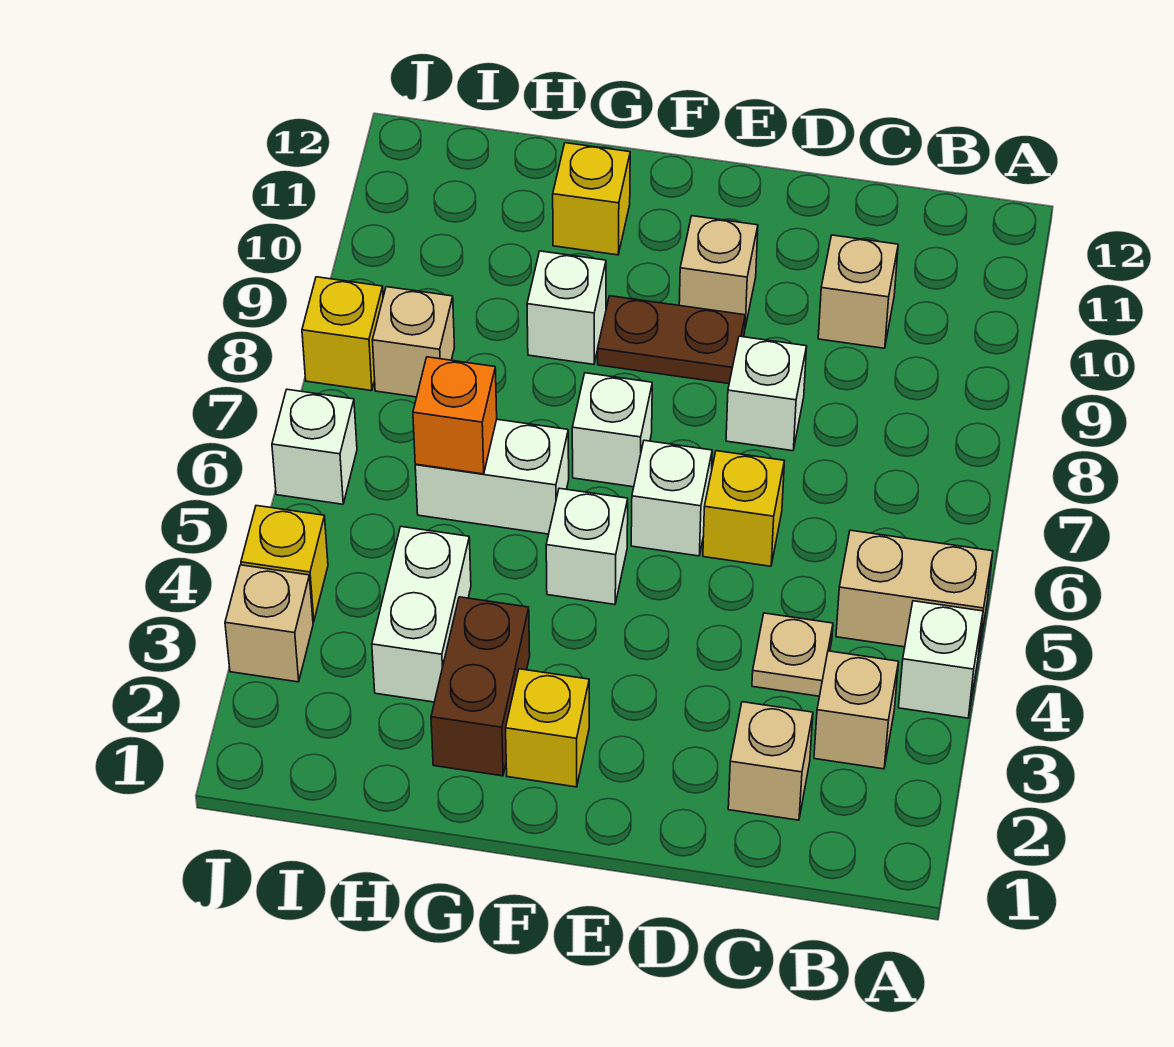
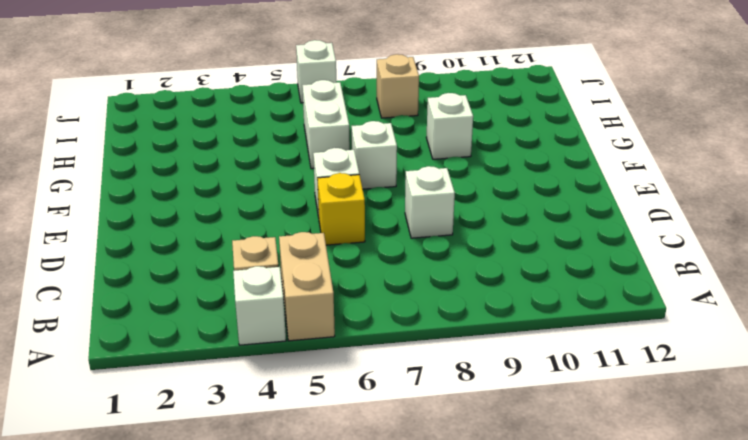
none -> tan brick B3 level 1
none -> tan brick C2 level 1
none -> tan brick C10 level 1

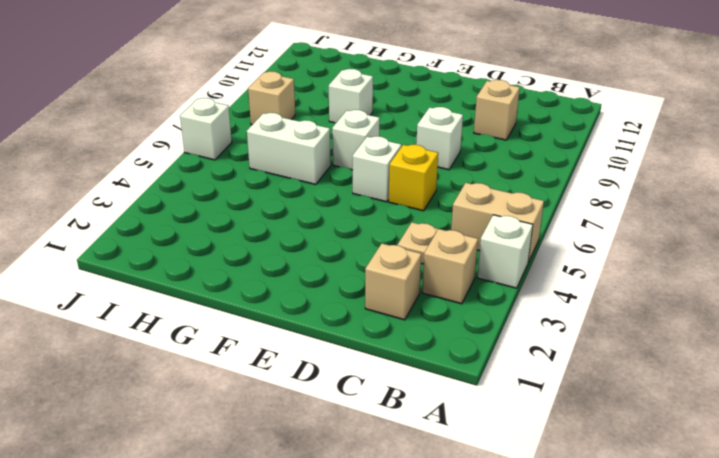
none -> brown plate E9:F9 level 1
none -> tan brick E10 level 1
none -> yellow brick F2 level 1

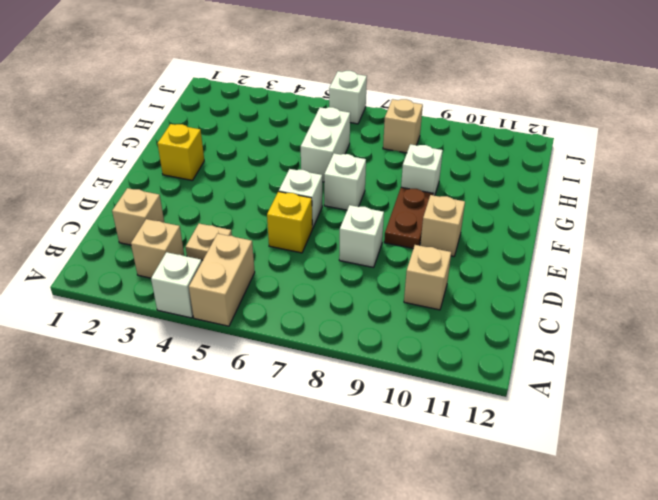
none -> white brick F5 level 1
none -> brown brick G2:G3 level 1
none -> yellow brick G11 level 1

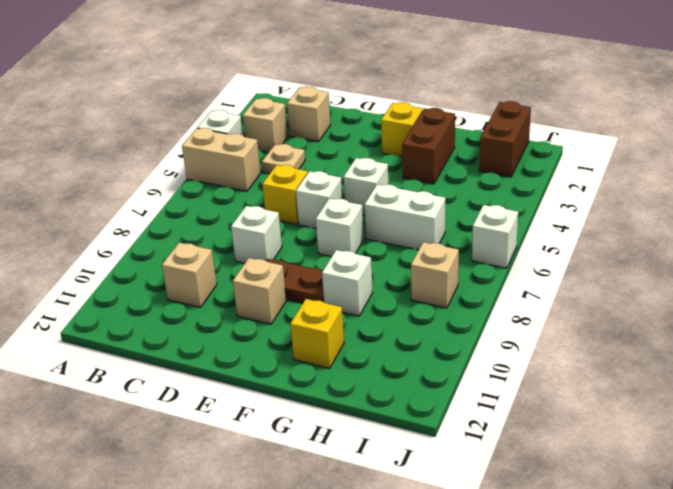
brown brick I1:I2 level 1 -> none
none -> white brick H3:H4 level 1
none -> tan brick J3 level 1
none -> yellow brick J4 level 1

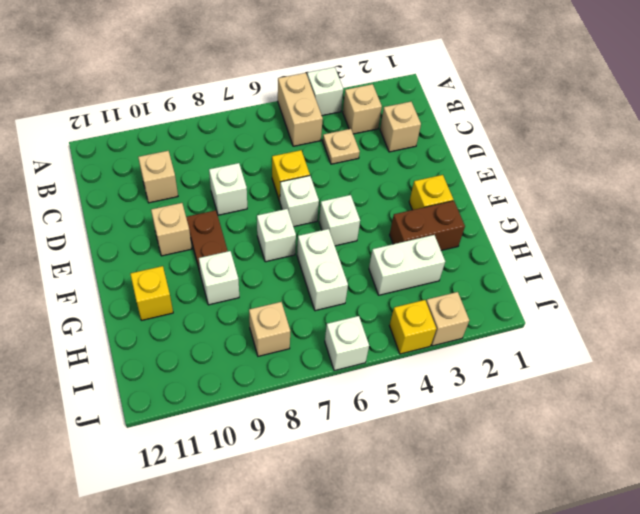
none -> yellow brick J8 level 1
none -> orange brick H6 level 2

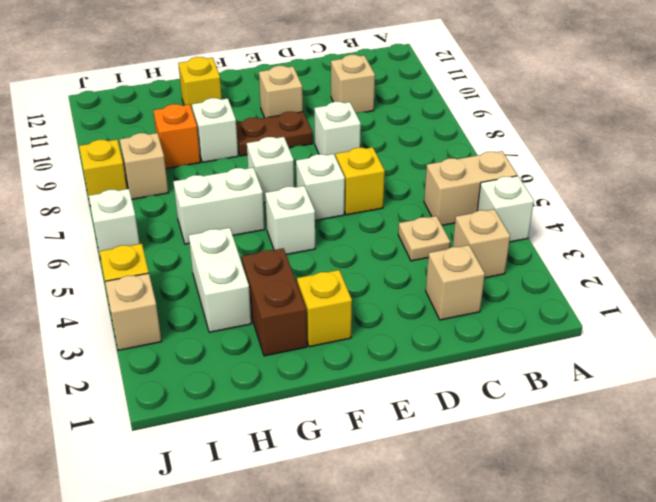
orange brick H9 level 1 -> orange brick H6 level 2

